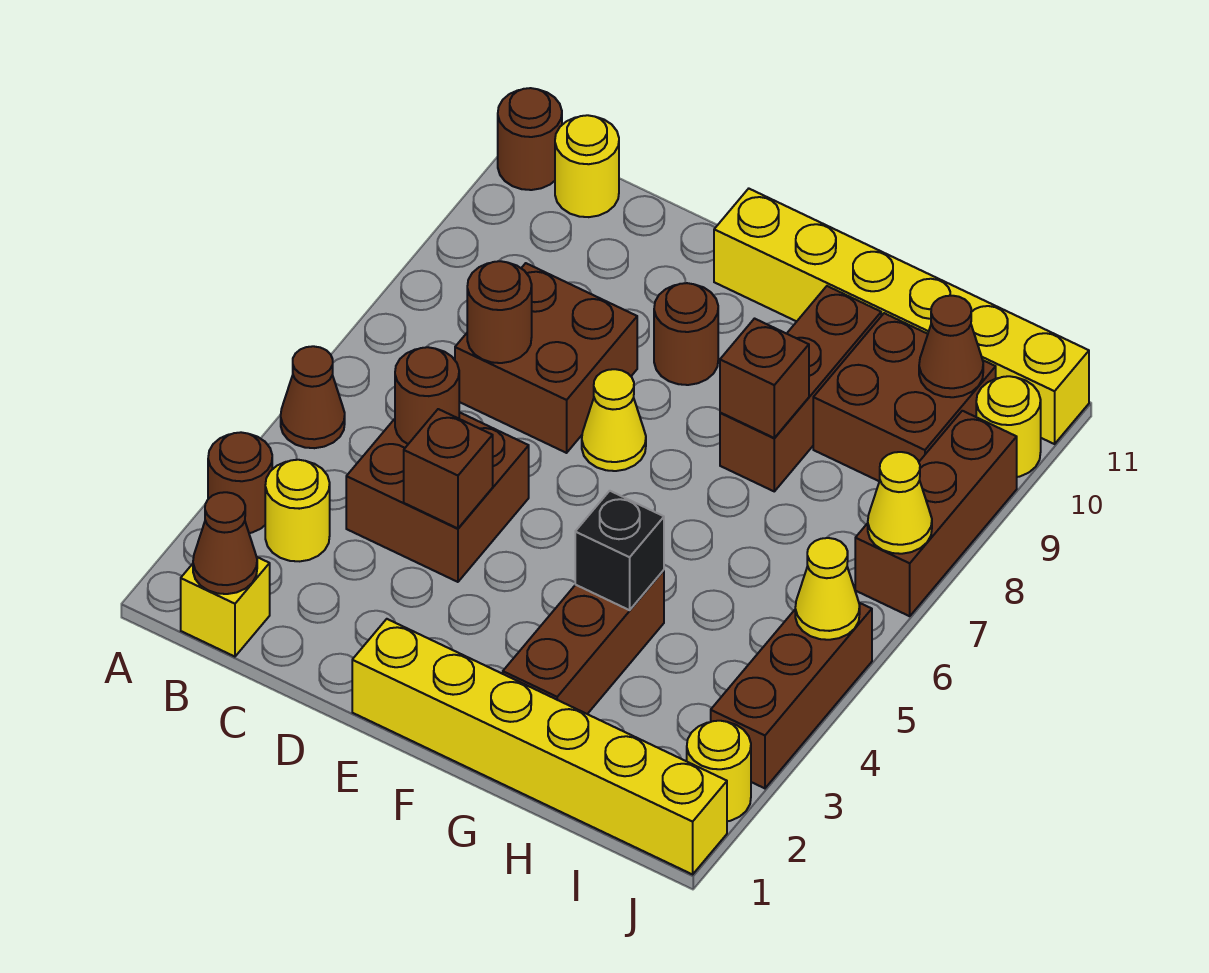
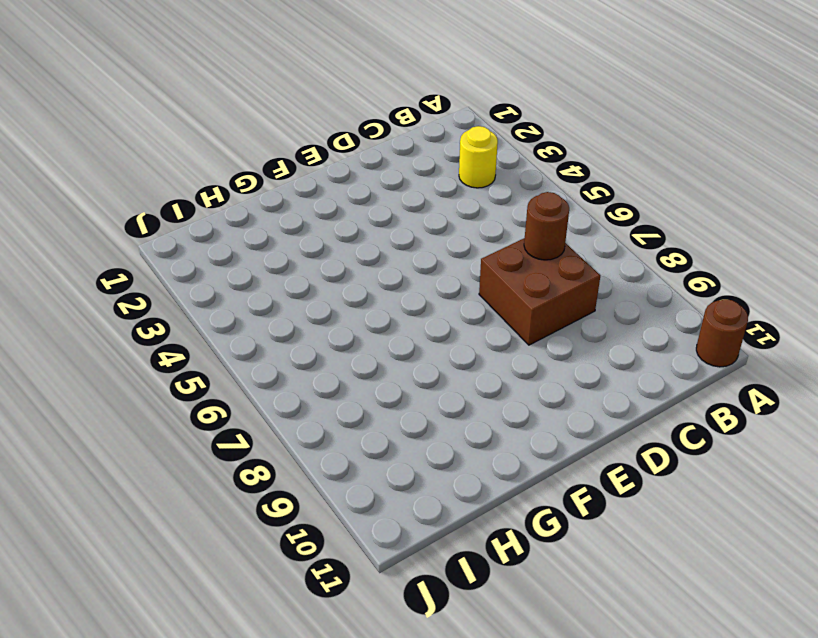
none -> brown round brick A3 level 1
none -> brown cone A5 level 1
none -> yellow brick B1 level 1

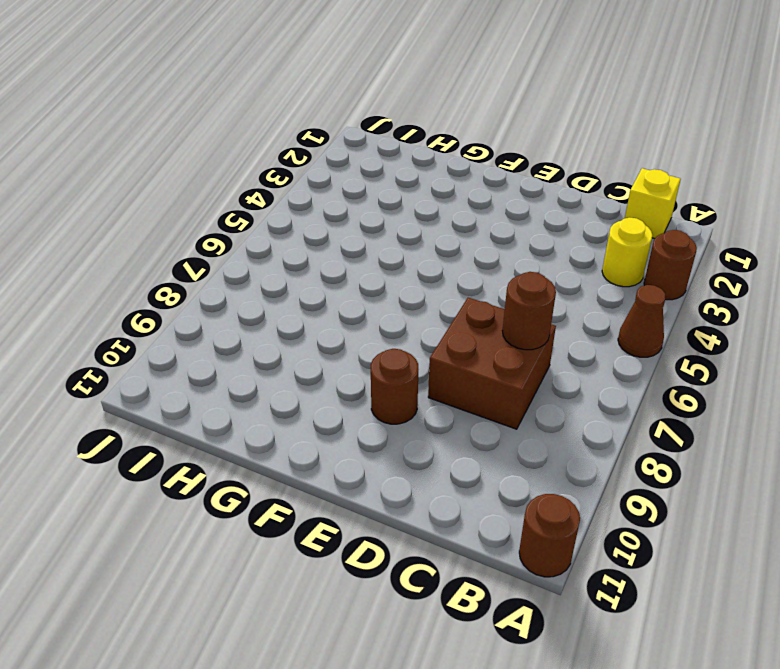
none -> yellow round brick B11 level 1
none -> brown brick C4:D5 level 1
none -> yellow brick E1:J1 level 1

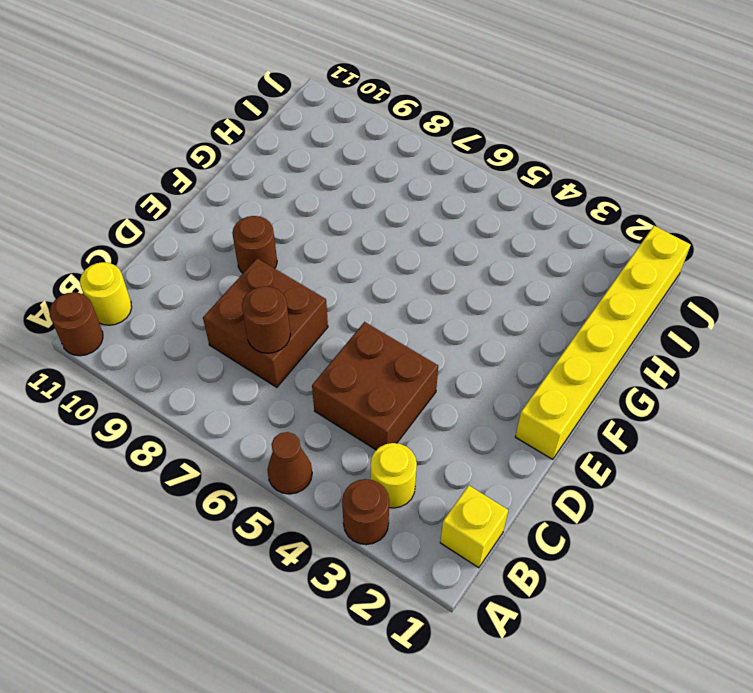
none -> yellow cone E7 level 1
none -> yellow brick E11:J11 level 1
none -> brown brick G2:G4 level 1

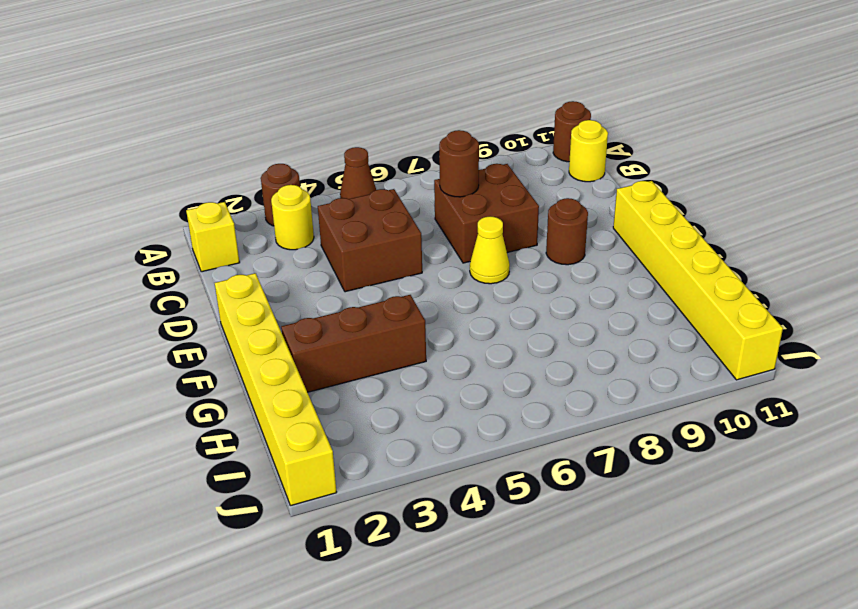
none -> brown brick G8:G10 level 1
none -> brown brick H9:I10 level 1
none -> yellow round brick J2 level 1

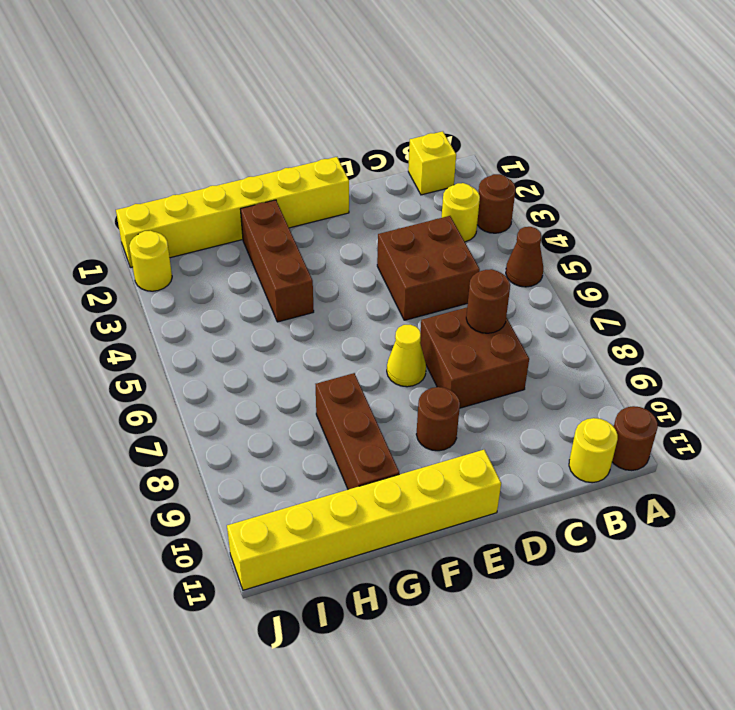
none -> brown brick H9:I10 level 1
none -> brown brick J3:J5 level 1
none -> brown brick J7:J9 level 1

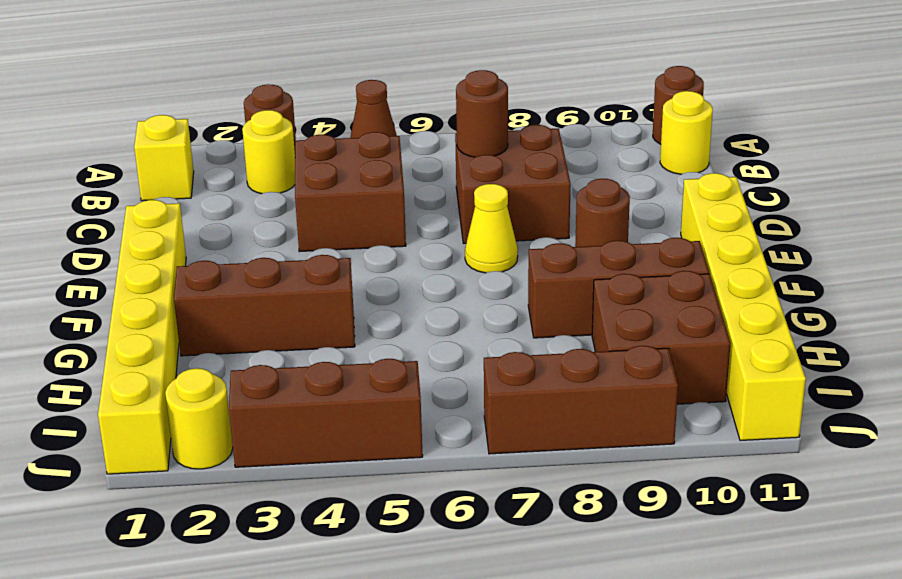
none -> yellow round brick J10 level 1
none -> brown cone B1 level 2
none -> brown round brick C5 level 2

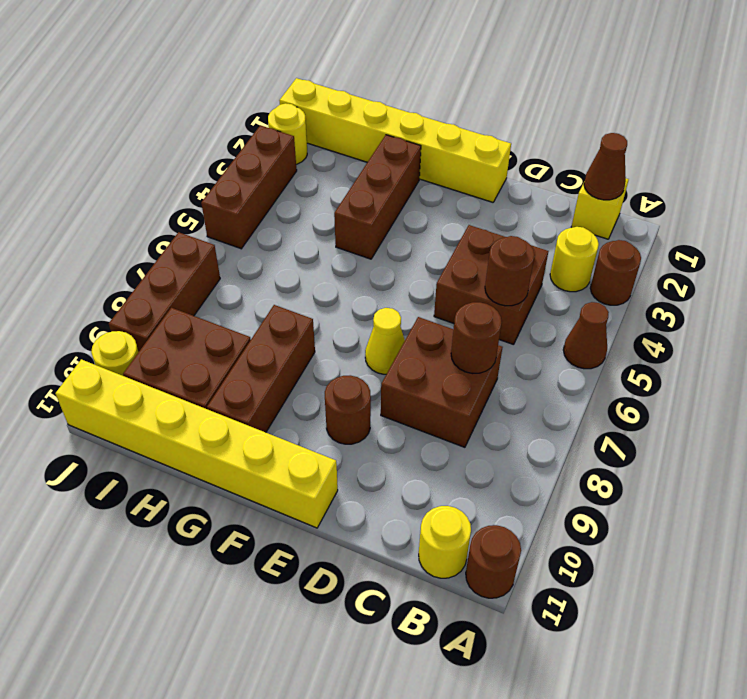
none -> brown brick D4 level 2
none -> black brick G4 level 2
none -> brown brick G8 level 2

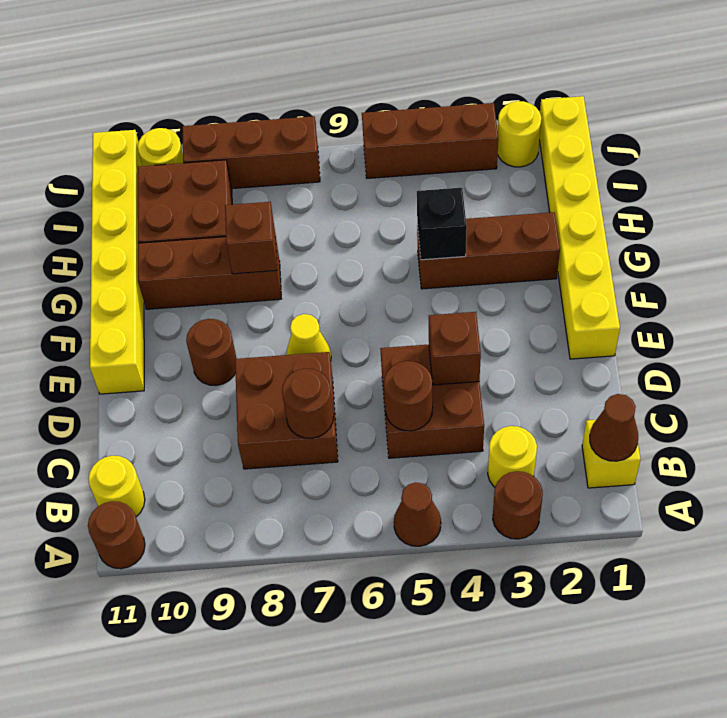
none -> brown cone I10 level 2
none -> yellow cone J5 level 2
none -> yellow cone J7 level 2

